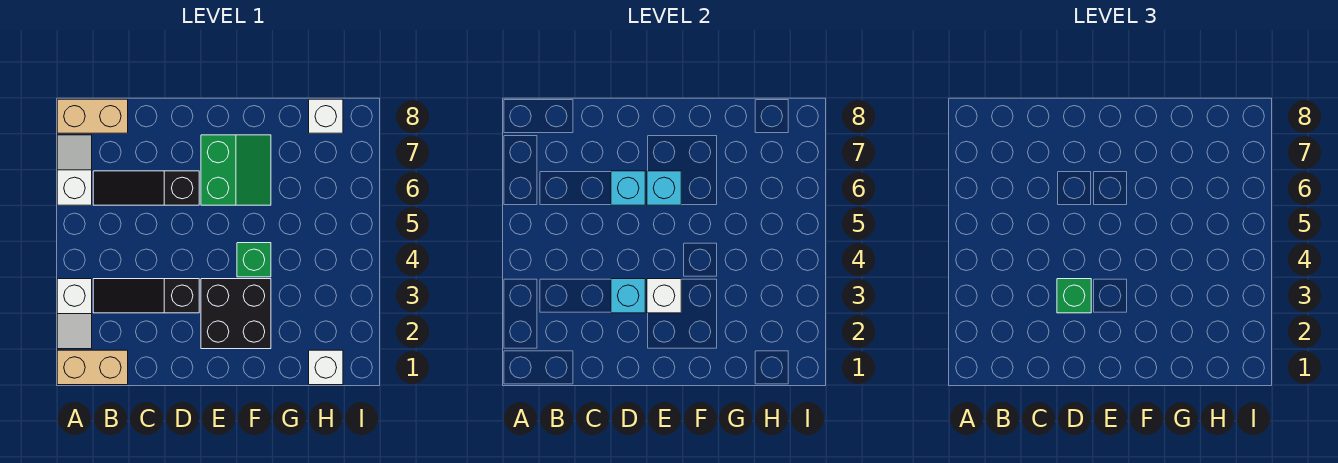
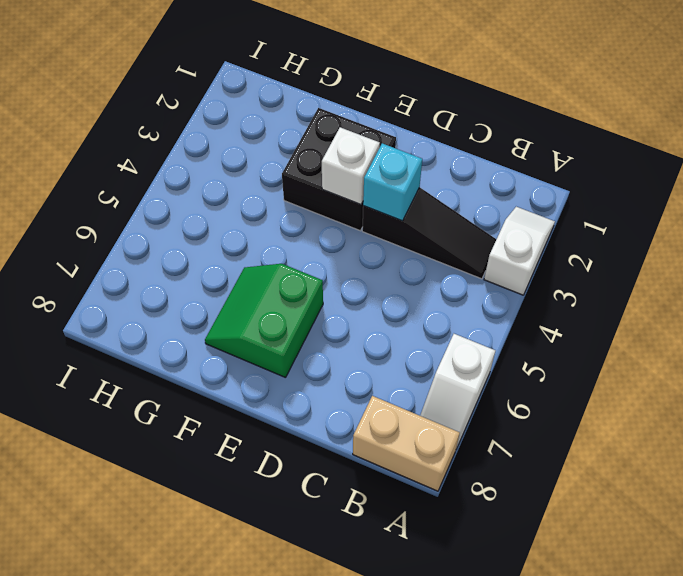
none -> tan brick A1:B1 level 1
none -> black slope B6:D6 level 1 top D
none -> green brick F4 level 1

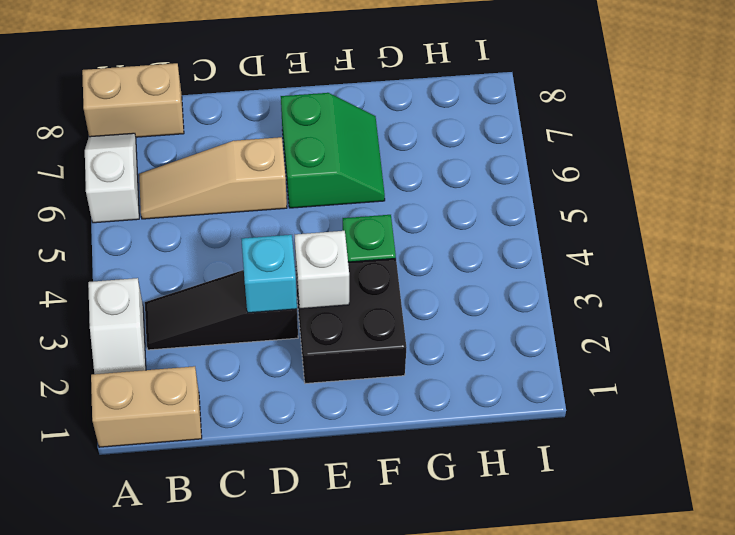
tan slope B6:D6 level 1 top D -> black slope B6:D6 level 1 top D
none -> white brick H1 level 1
none -> white brick H8 level 1
none -> cyan brick D6 level 2

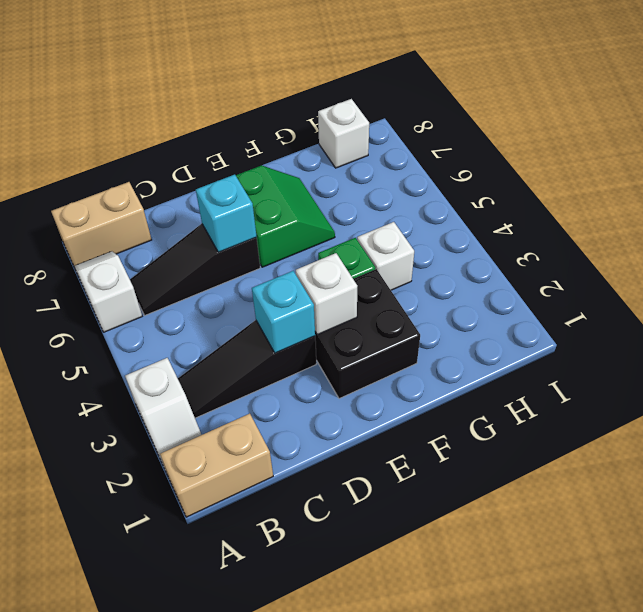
white brick G4 level 1 -> white brick H1 level 1
none -> cyan brick E6 level 2
none -> green brick D3 level 3

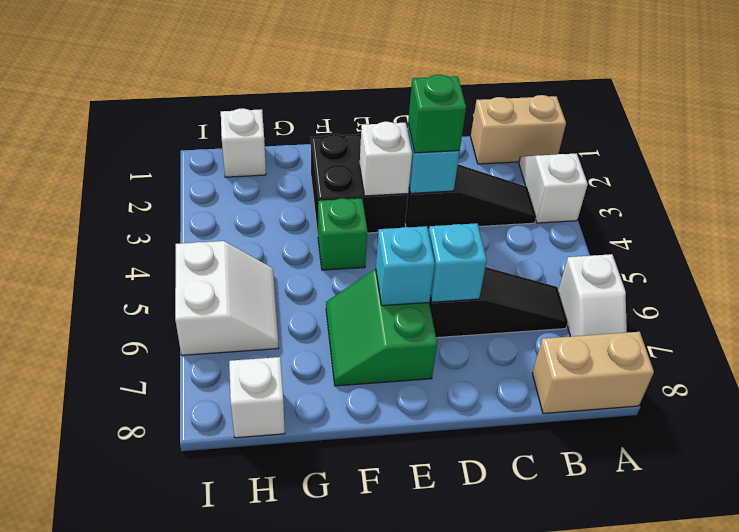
white slope H5:I6 level 1 top I -> none

